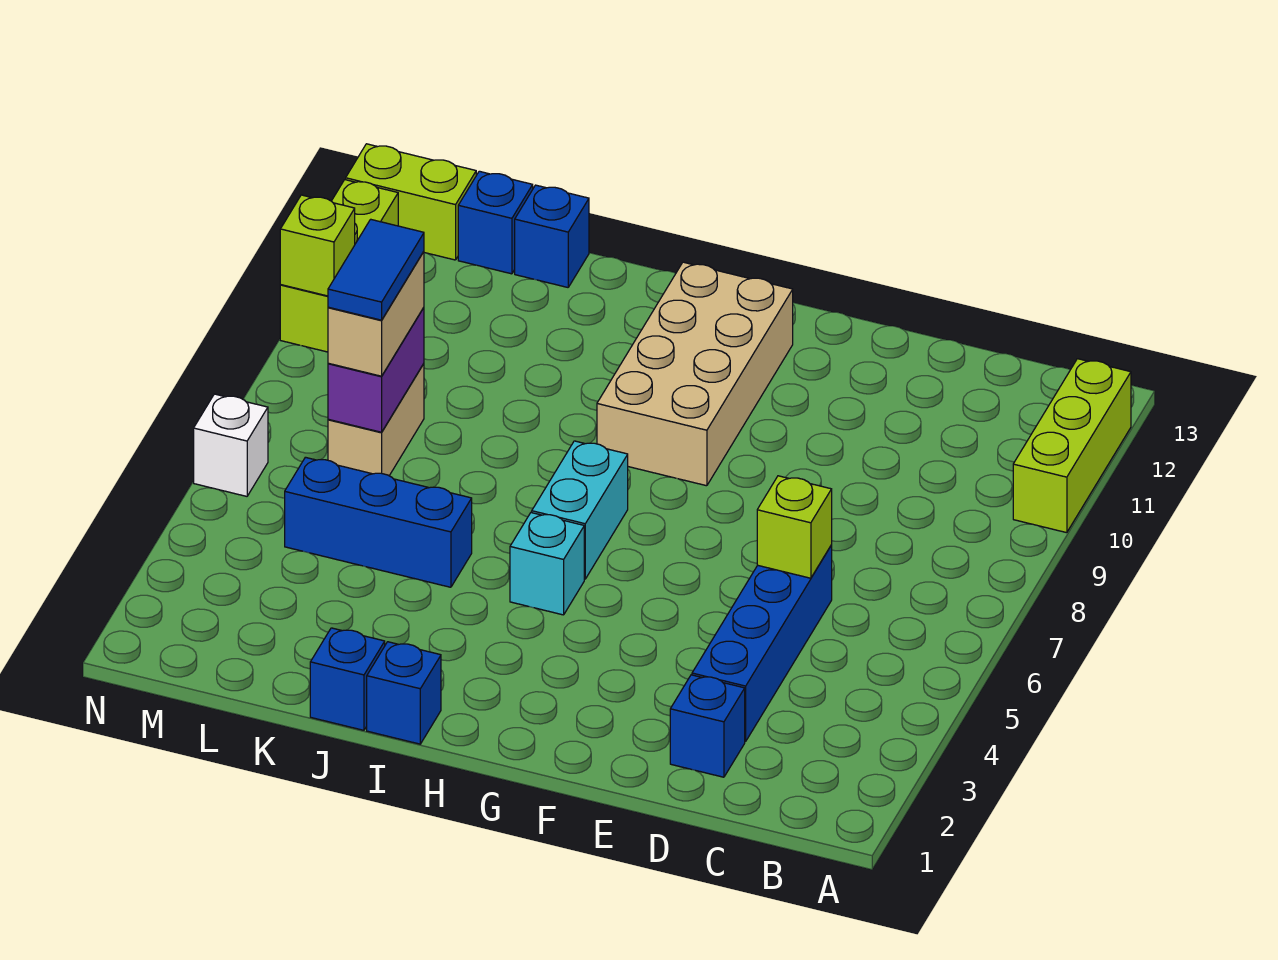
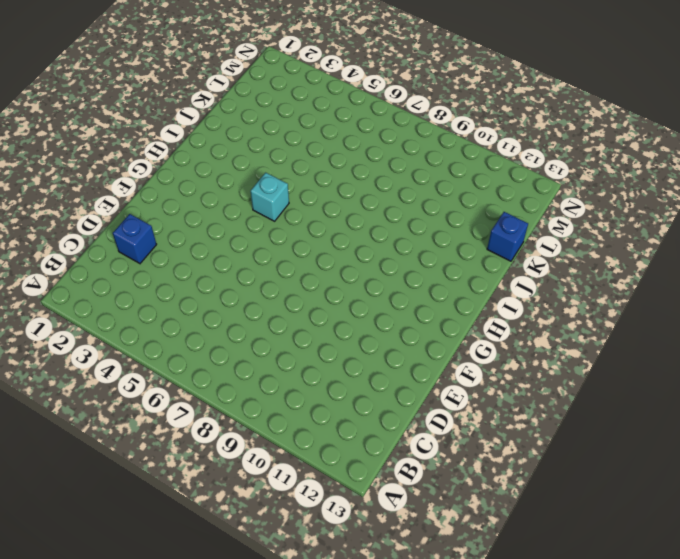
none -> lime brick A10:A12 level 1
none -> blue brick D3:D6 level 1
none -> tan brick G9:H12 level 1

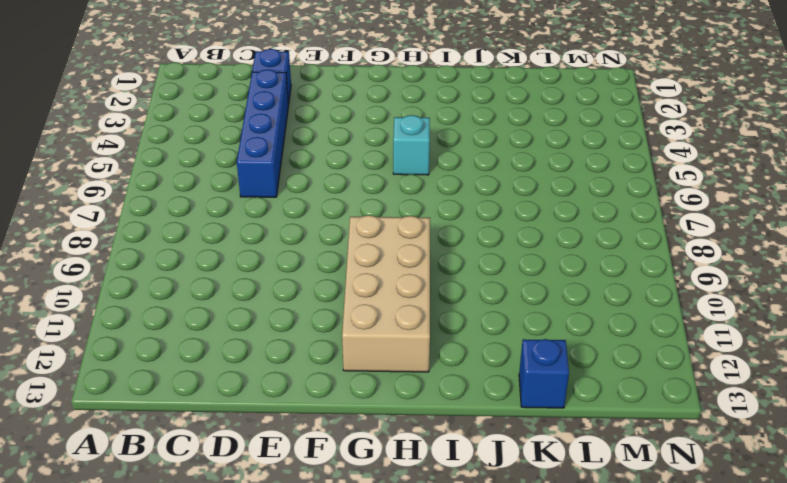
none -> lime brick A10:A12 level 1
none -> cyan brick H6:H7 level 1
none -> blue brick I1 level 1

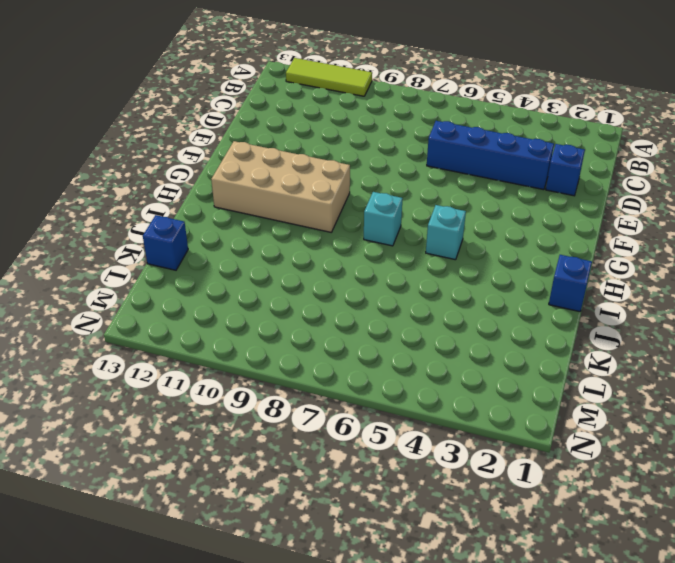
lime tile A10:A12 level 1 -> lime brick A10:A12 level 1
cyan brick H7 level 1 -> cyan brick H6:H7 level 1
none -> blue brick J1 level 1
none -> blue brick J5:L5 level 1
none -> tan brick L7:L8 level 1

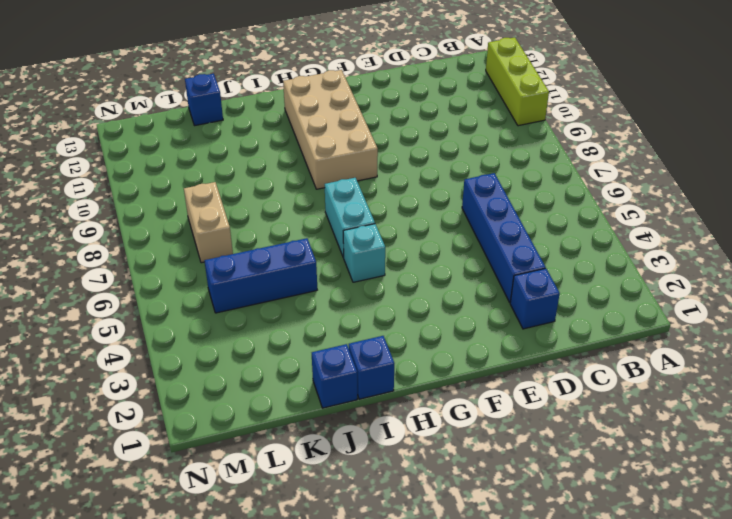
none -> blue brick L13 level 1
none -> lime brick M13:N13 level 1
none -> white brick N6 level 1

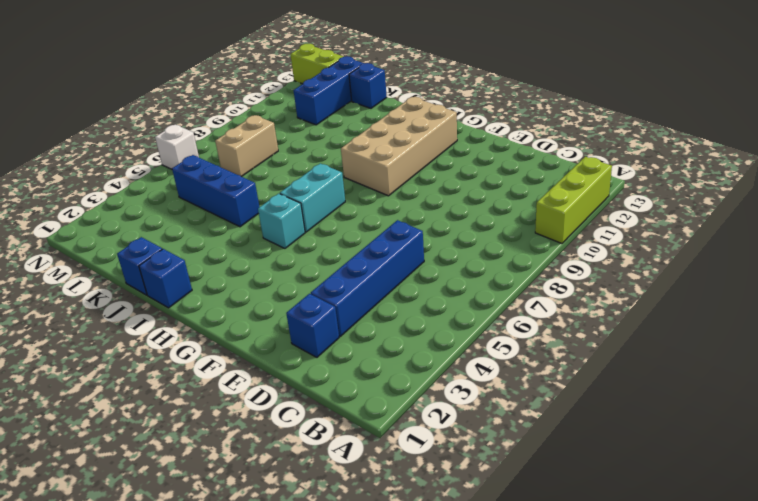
blue brick L11:L13 level 1 -> blue brick L13 level 1
none -> lime brick N10:N12 level 1
none -> lime brick D6 level 2
none -> purple brick L7:L8 level 2

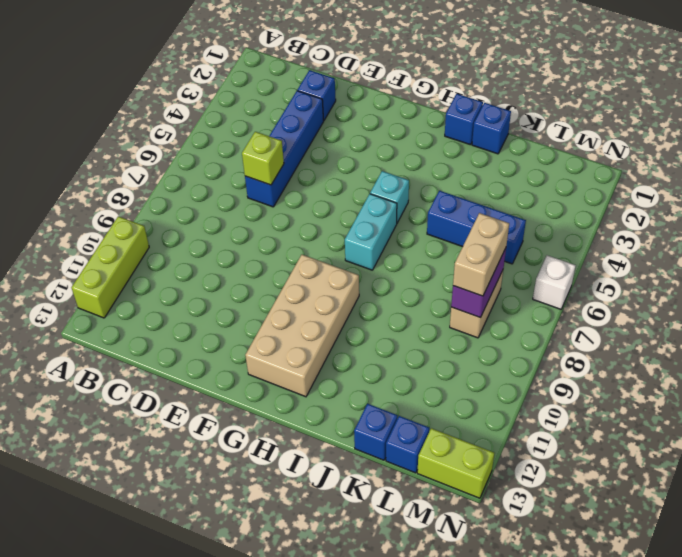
none -> lime brick N10:N12 level 1
none -> lime brick N10 level 2
none -> blue tile L7:L8 level 4

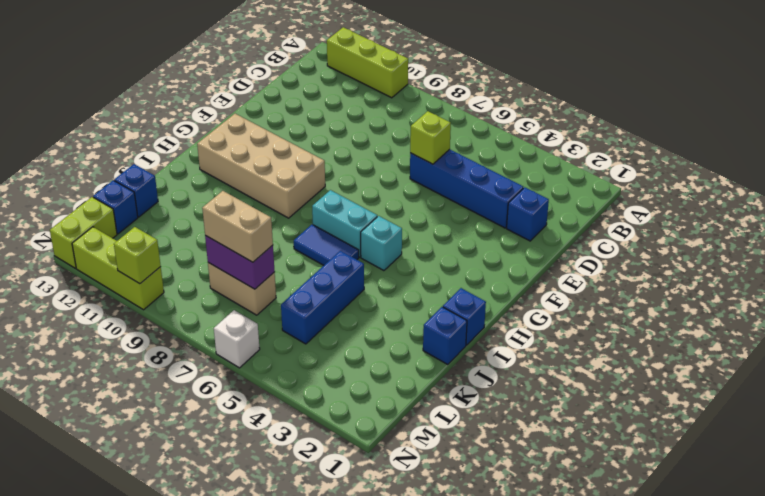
blue tile I6:I7 level 1 -> blue tile L7:L8 level 4

